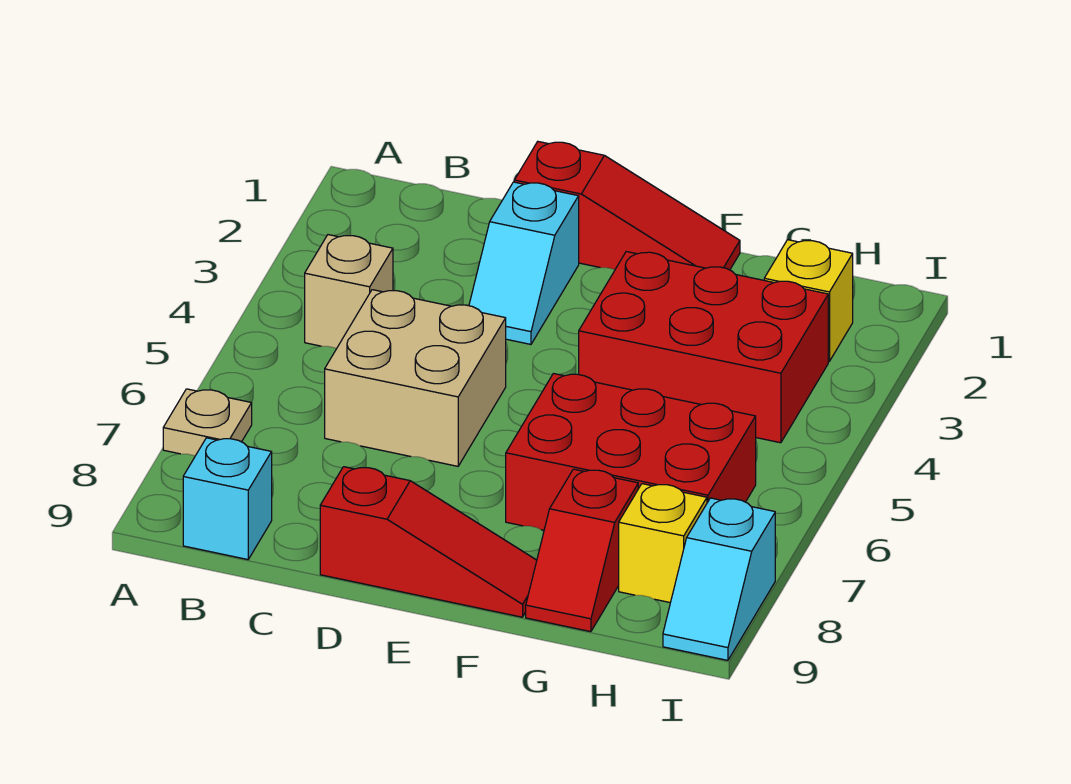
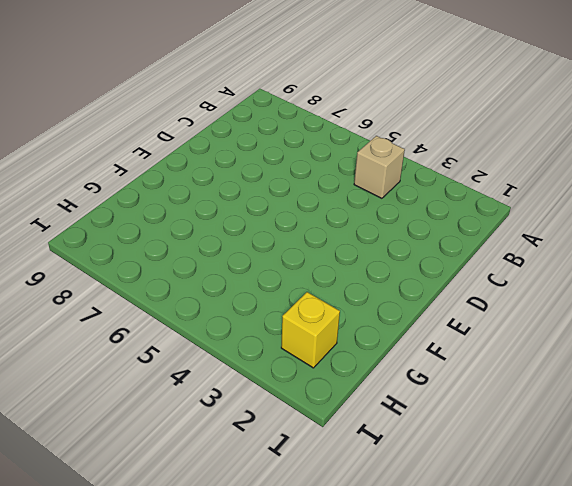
none -> tan plate A7 level 1
none -> cyan brick B9 level 1
none -> tan brick C5:D6 level 1

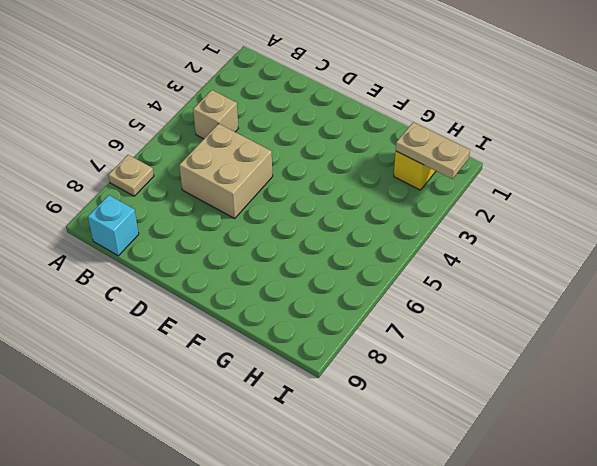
tan plate H2:I2 level 2 -> none
none -> red slope D1:F1 level 1 top D
none -> cyan slope D2:D3 level 1 top 2
none -> red slope D9:F9 level 1 top D

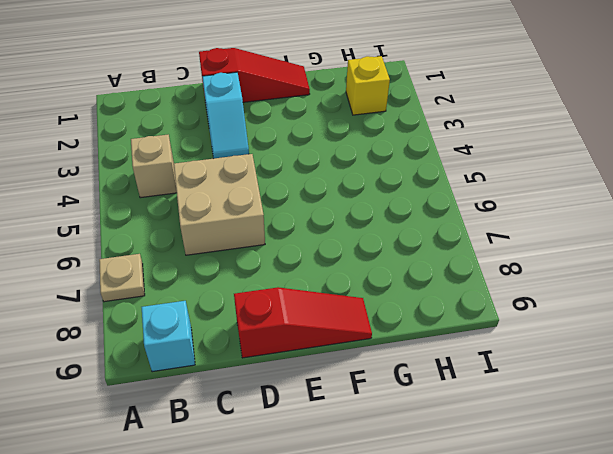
none -> red brick F3:H4 level 1
none -> red brick F6:H7 level 1
none -> red slope G8:G9 level 1 top 8

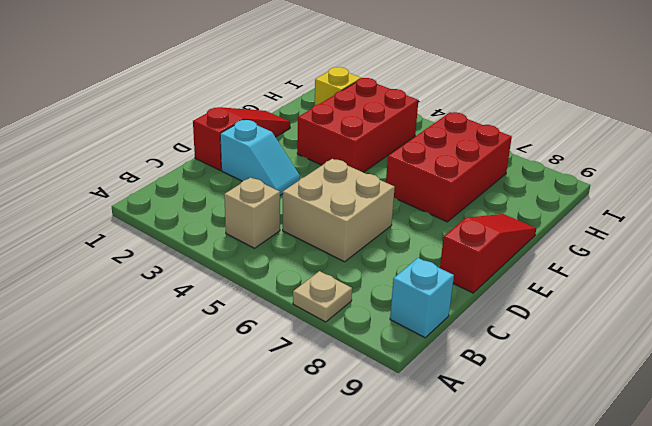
none -> red slope G8:G9 level 1 top 8
none -> yellow brick H8 level 1
none -> cyan slope I8:I9 level 1 top 8

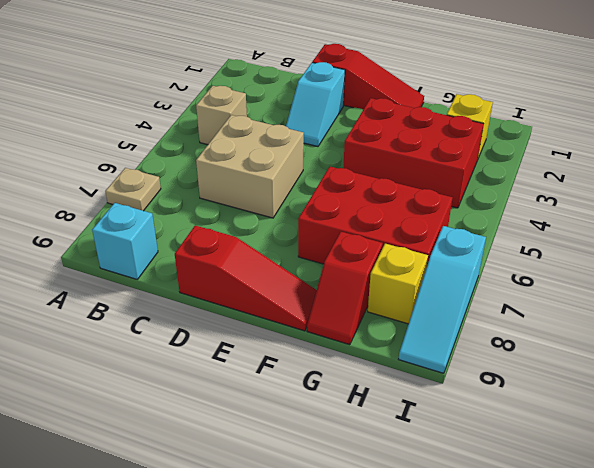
cyan slope I7:I9 level 1 top 7 -> cyan slope I8:I9 level 1 top 8

